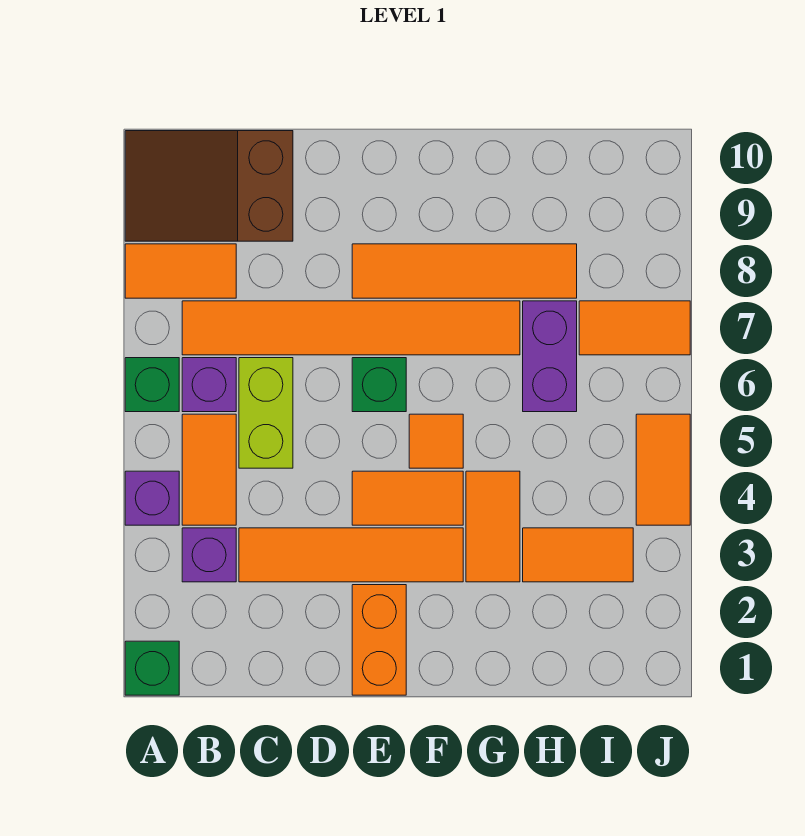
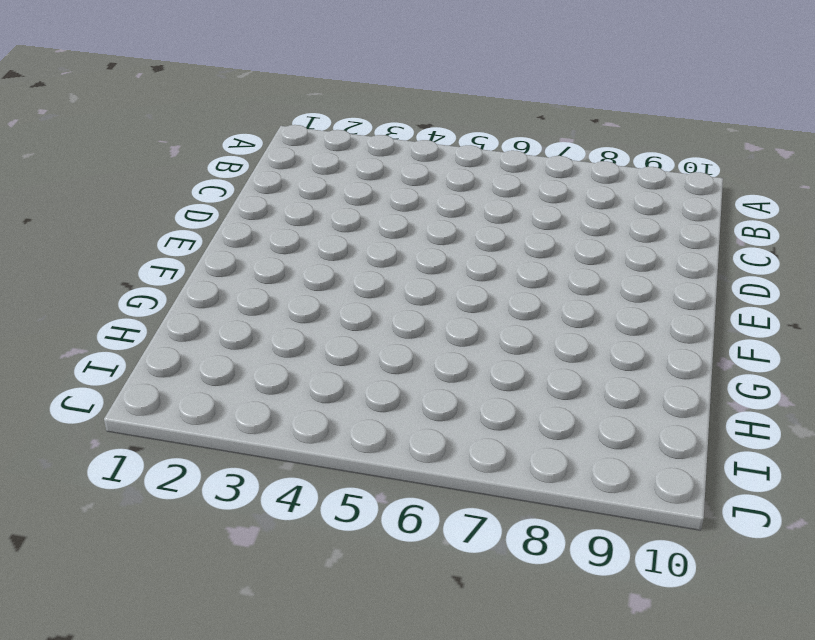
none -> green brick A1 level 1
none -> purple brick A4 level 1
none -> green brick A6 level 1

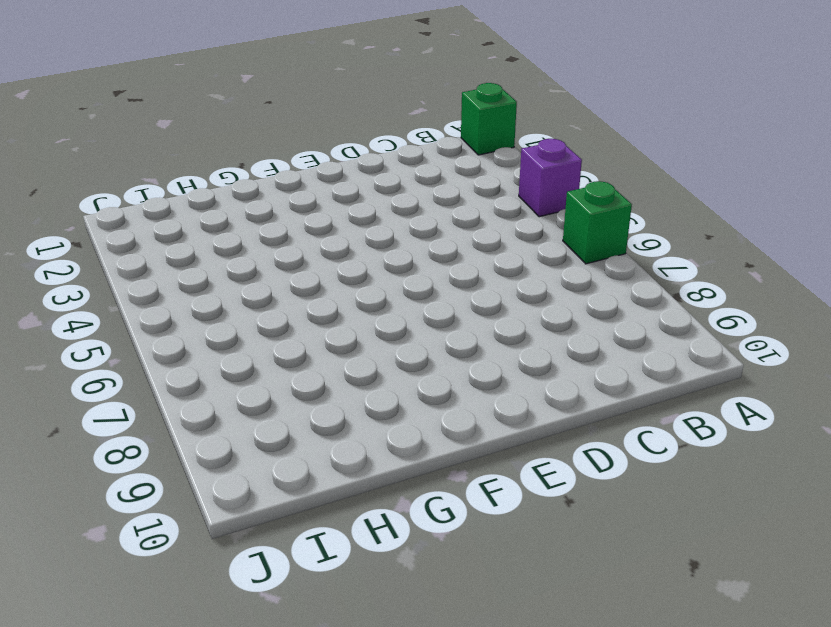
none -> orange tile A8:B8 level 1
none -> brown slope A9:C10 level 1 top C
none -> purple brick B3 level 1

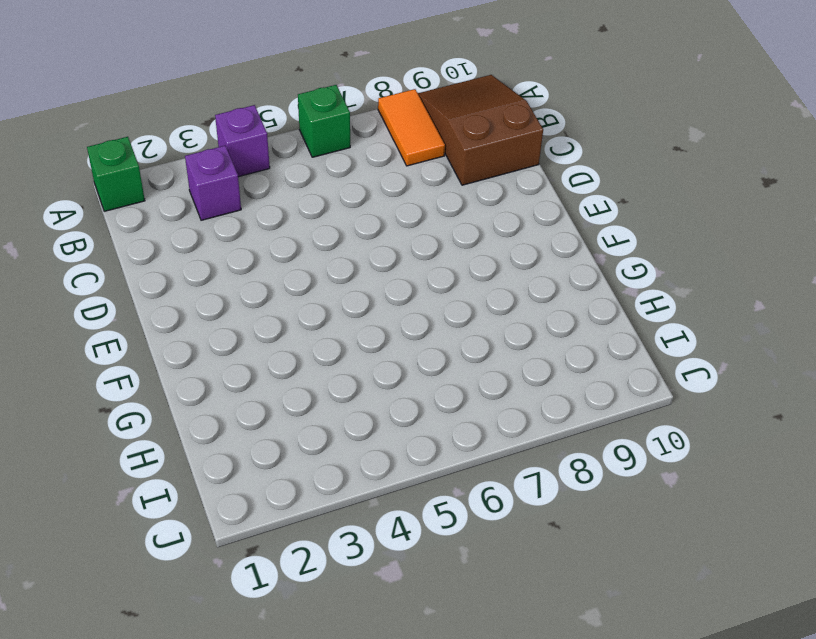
none -> orange tile B4:B5 level 1
none -> purple brick B6 level 1
none -> orange tile B7:G7 level 1

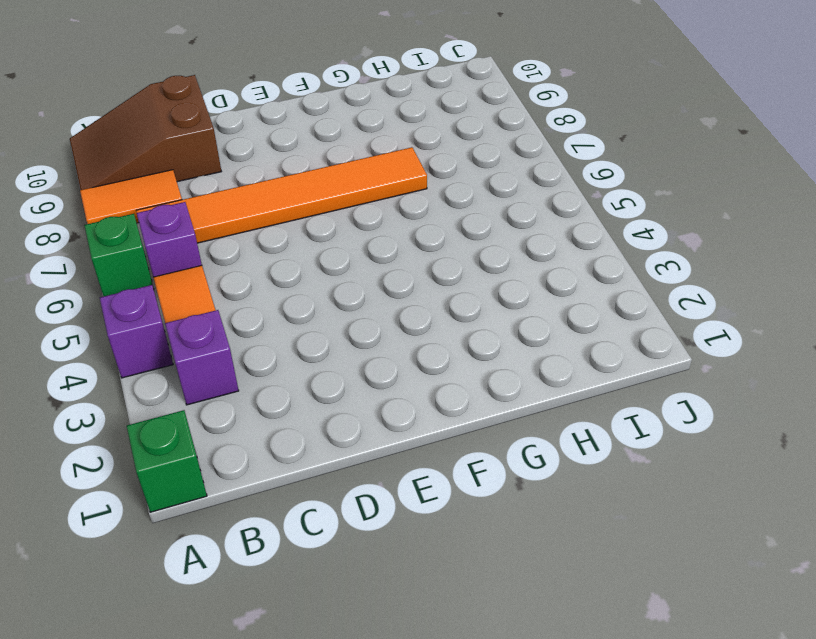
none -> orange tile C3:F3 level 1
none -> lime brick C5:C6 level 1
none -> orange brick E1:E2 level 1

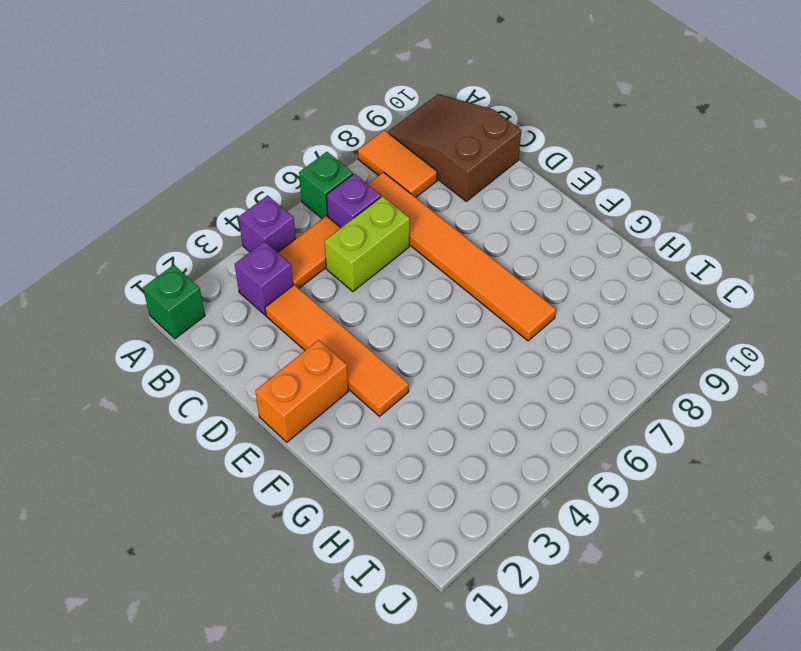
none -> orange tile E4:F4 level 1
none -> green brick E6 level 1
none -> orange tile E8:H8 level 1

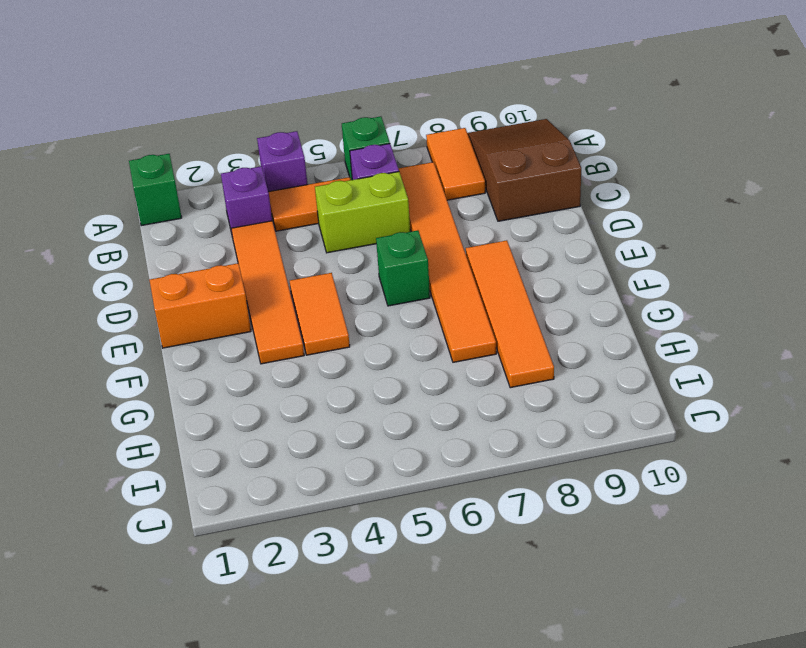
none -> orange tile F5 level 1
none -> orange tile G3:G4 level 1
none -> orange tile H3:I3 level 1

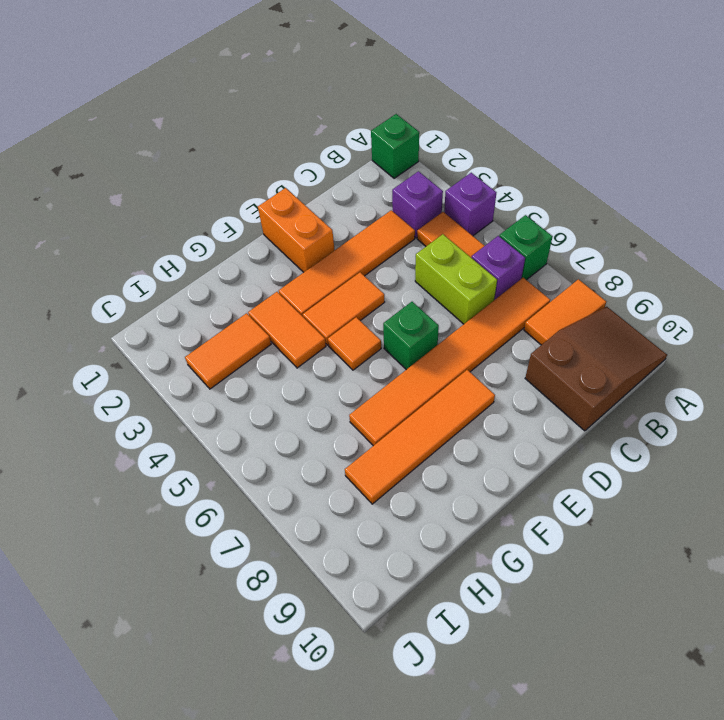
none -> purple brick H6:H7 level 1
none -> orange tile I7:J7 level 1
none -> orange tile J4:J5 level 1

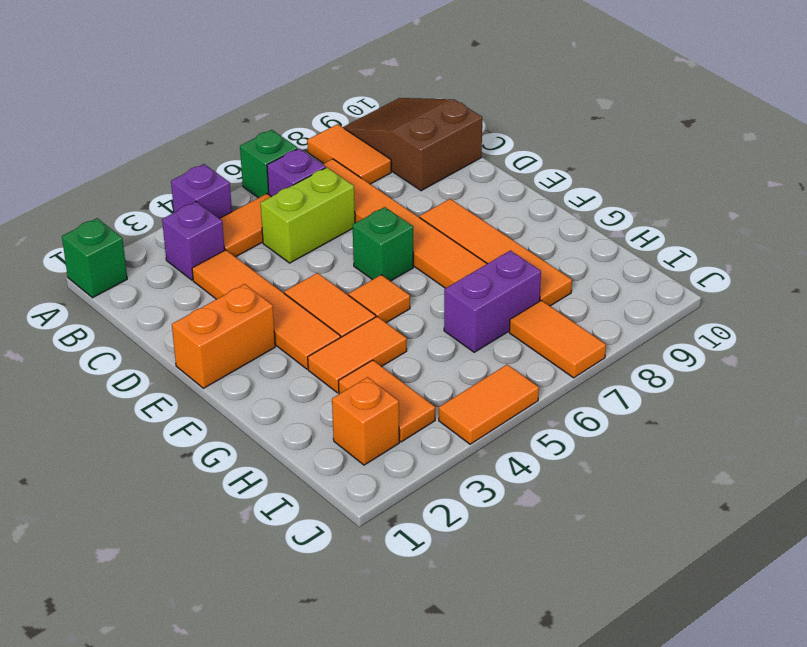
orange brick I2 level 1 -> none

